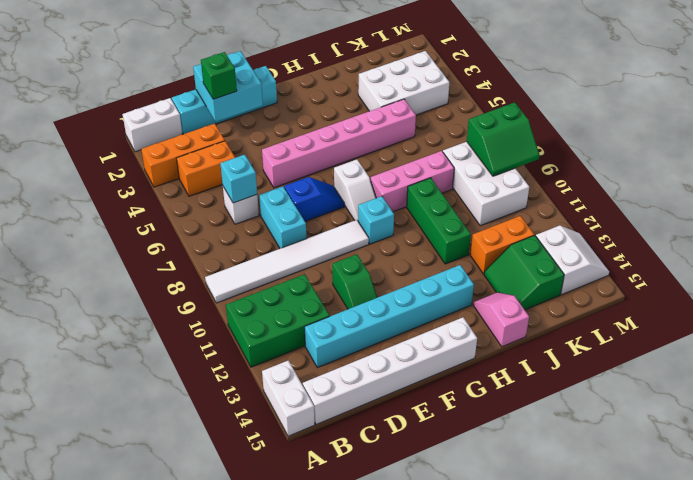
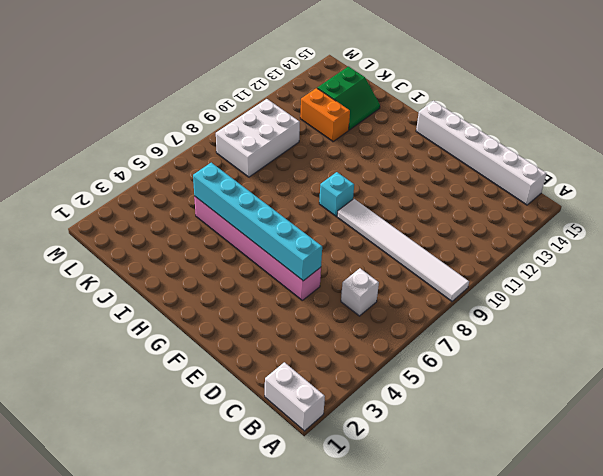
cyan brick E5:J5 level 2 -> cyan brick C13:H13 level 1
none -> orange brick A3:C3 level 1
none -> green brick A11:C12 level 1
none -> white brick A14:A15 level 1

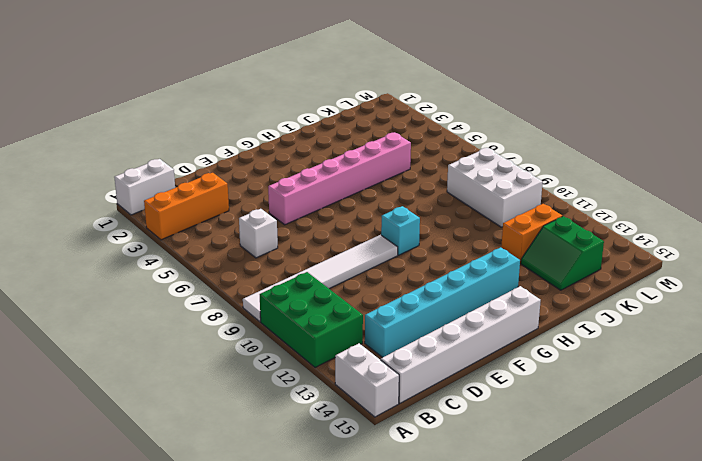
green brick A10:B12 level 1 -> green brick A11:C12 level 1
none -> orange brick B4:C4 level 1
none -> cyan brick C1:F1 level 1
none -> cyan brick D7:D8 level 1

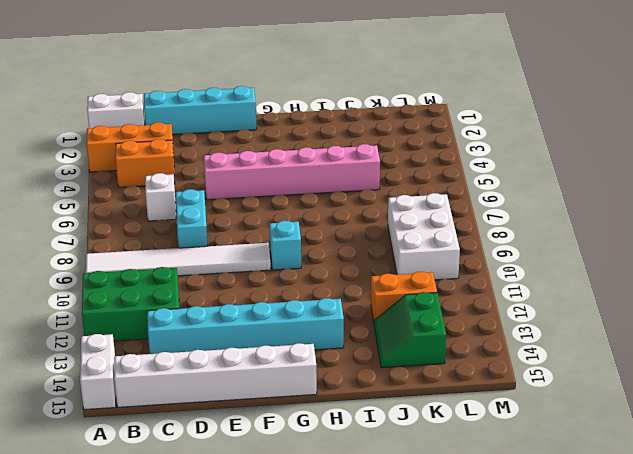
none -> blue slope E7:F7 level 1 top E
none -> green slope E11:E12 level 1 top 11
none -> white slope G7:G8 level 1 top 7

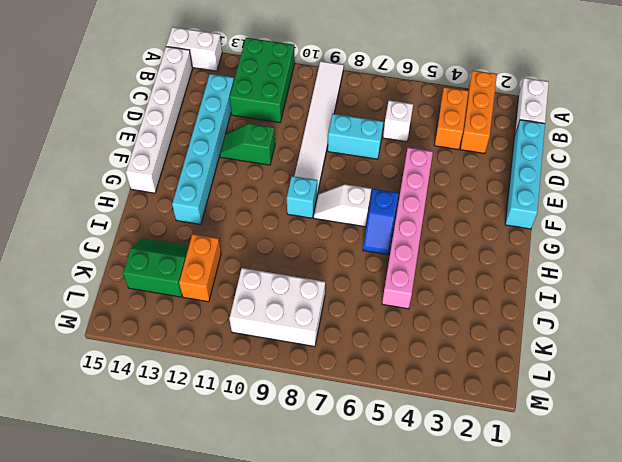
blue slope G6:H6 level 1 top G -> blue slope E7:F7 level 1 top E
none -> pink brick H8:J8 level 1
none -> green brick I9:I11 level 1
none -> pink slope I14:I15 level 1 top 15

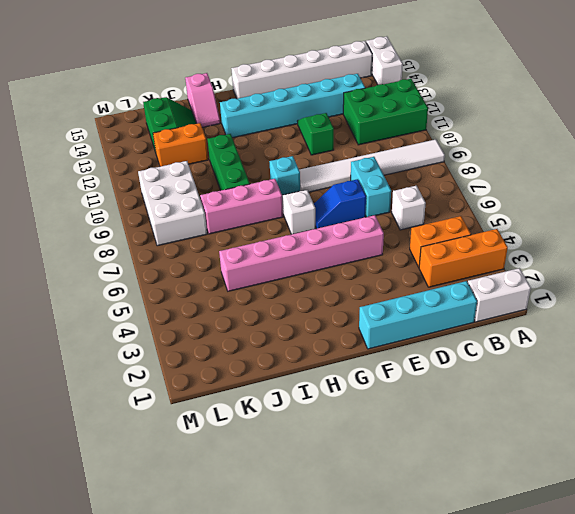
none -> white brick J3:L4 level 1
none -> white slope L13:M14 level 1 top L
none -> cyan brick C6 level 2

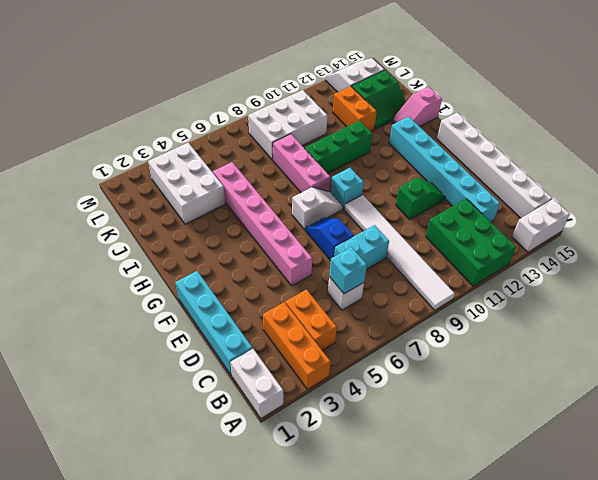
none -> cyan brick D1:E2 level 2
none -> green slope L8:M9 level 2 top 8
none -> green brick D2 level 3

